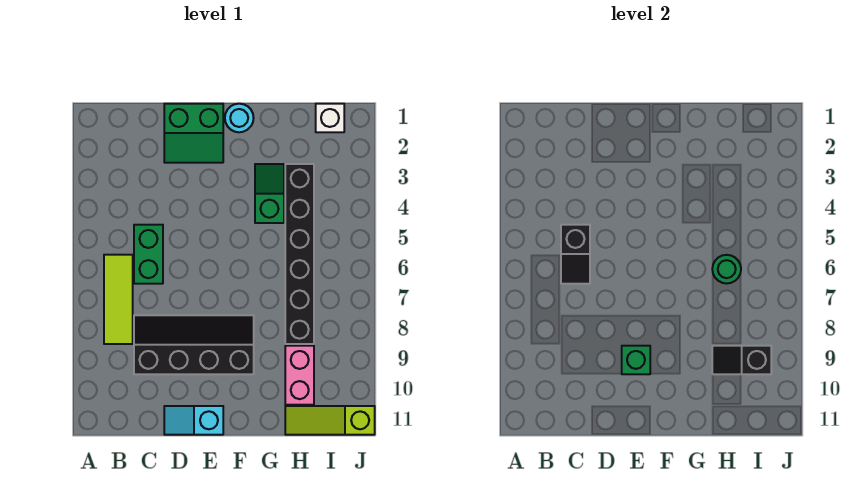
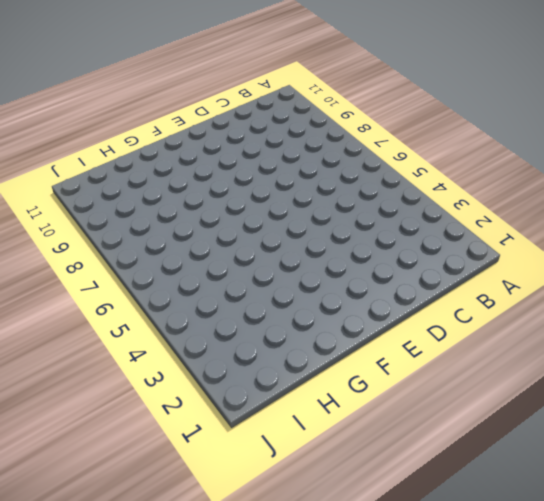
none -> lime tile B6:B8 level 1
none -> green brick C5:C6 level 1
none -> black slope C8:F9 level 1 top 9

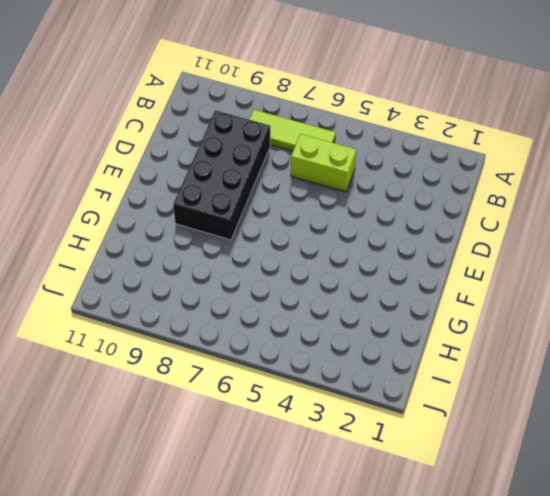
lime brick C5:C6 level 1 -> green brick C5:C6 level 1
black brick C8:F9 level 1 -> black slope C8:F9 level 1 top 9
none -> green slope D1:E2 level 1 top 1
none -> cyan slope D11:E11 level 1 top E
none -> cyan round brick F1 level 1

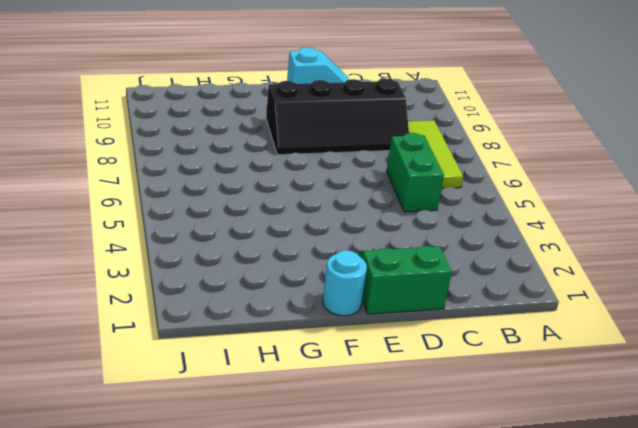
none -> green slope G3:G4 level 1 top 4
none -> black brick H3:H8 level 1
none -> pink brick H9:H10 level 1

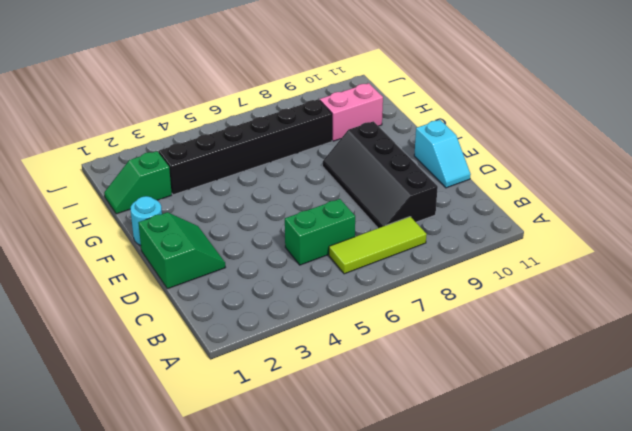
green slope H1:H2 level 1 top 2 -> green slope G3:G4 level 1 top 4
none -> lime slope H11:J11 level 1 top J
none -> white brick I1 level 1
none -> black slope C5:C6 level 2 top 5

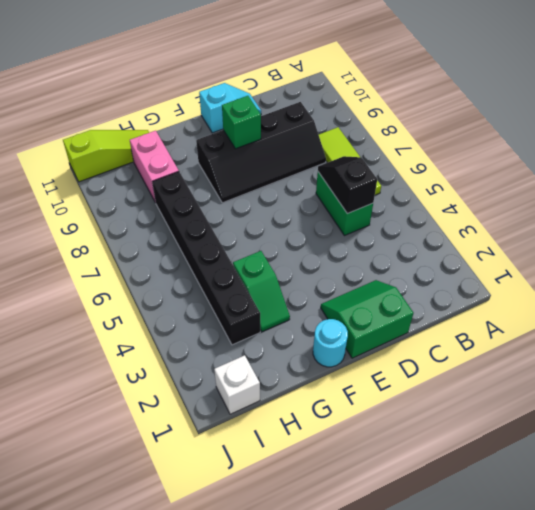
none -> green round brick H6 level 2
none -> black slope H9:I9 level 2 top I

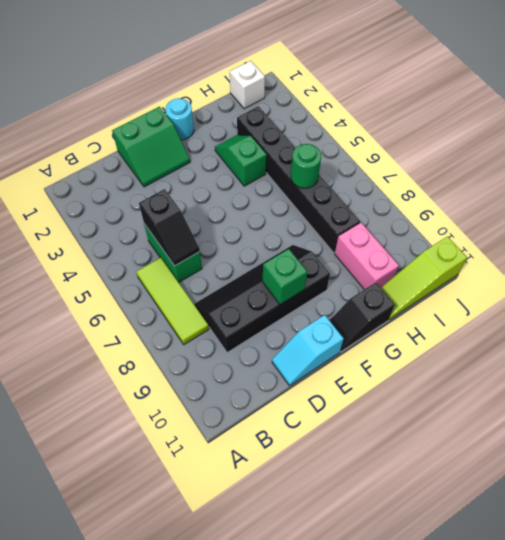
black slope F11:G11 level 1 top G -> black slope H9:I9 level 2 top I

